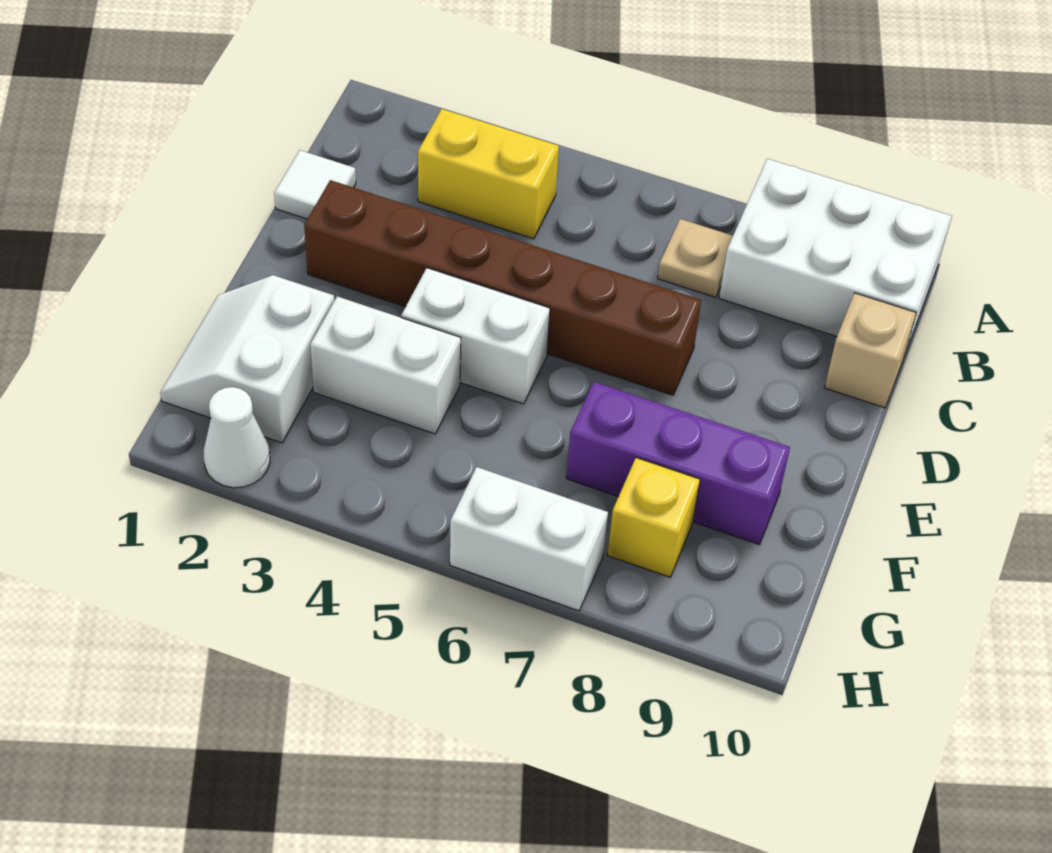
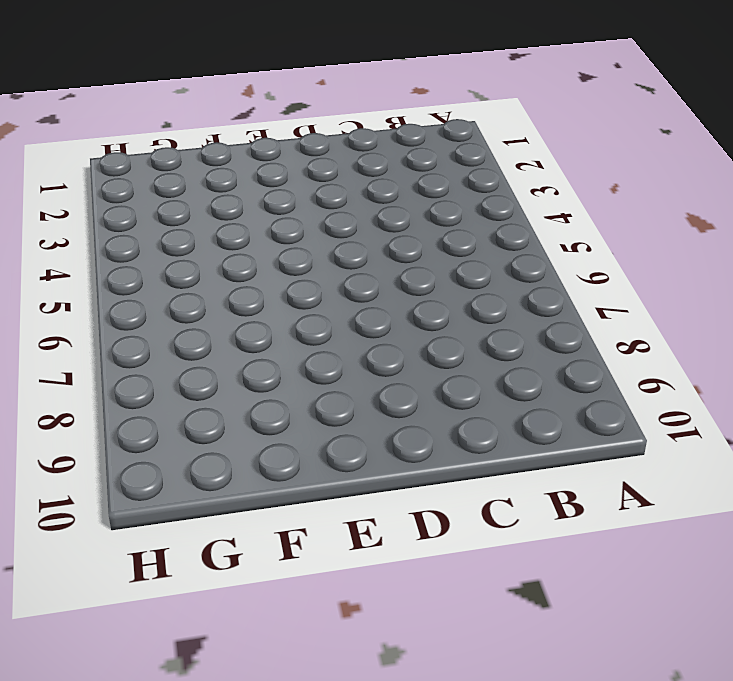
none -> white brick A8:B10 level 1
none -> yellow brick B3:B4 level 1
none -> tan plate B7 level 1

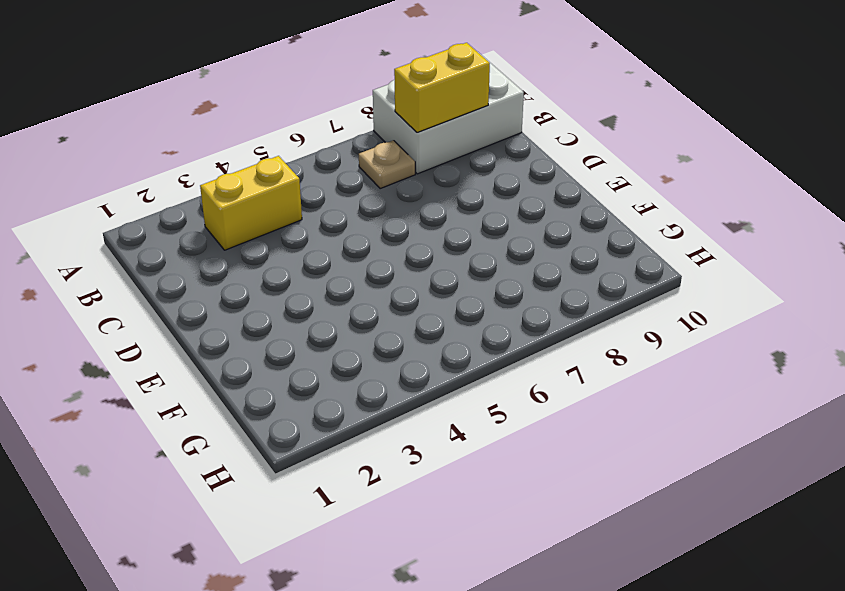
yellow brick B8:B9 level 2 -> none
none -> white tile C1 level 1
none -> tan brick C10 level 1
none -> brown brick D2:D7 level 1

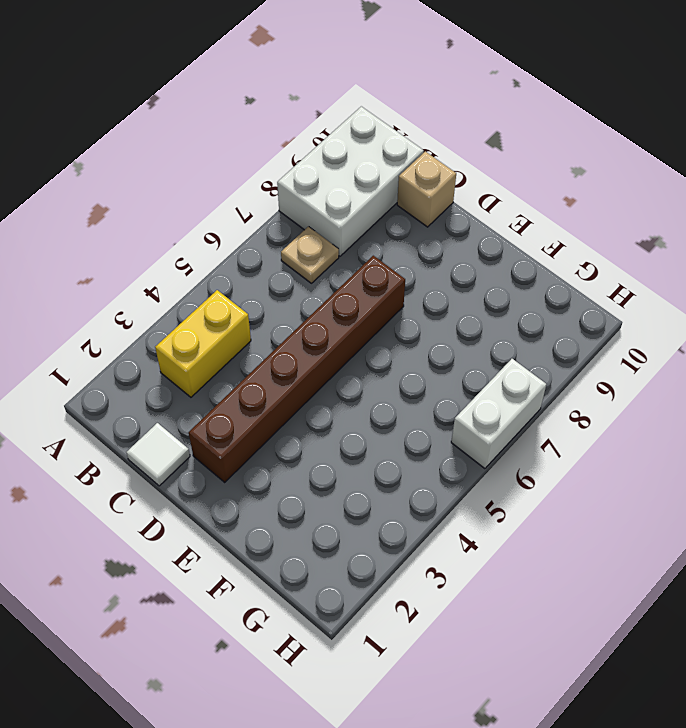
none -> white brick E4:E5 level 1
none -> white slope F1:G2 level 1 top 2
none -> white brick F3:F4 level 1

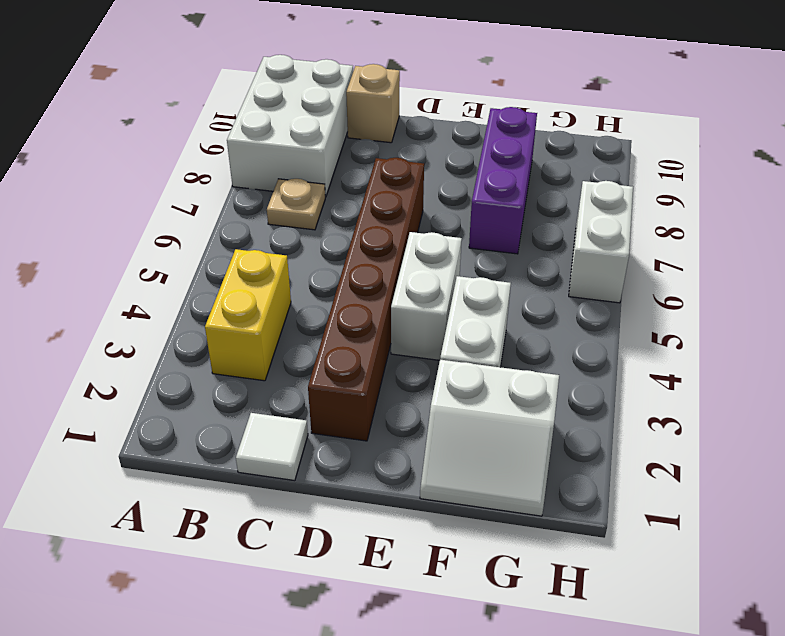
none -> yellow brick G8 level 1
none -> white cone H2 level 1

